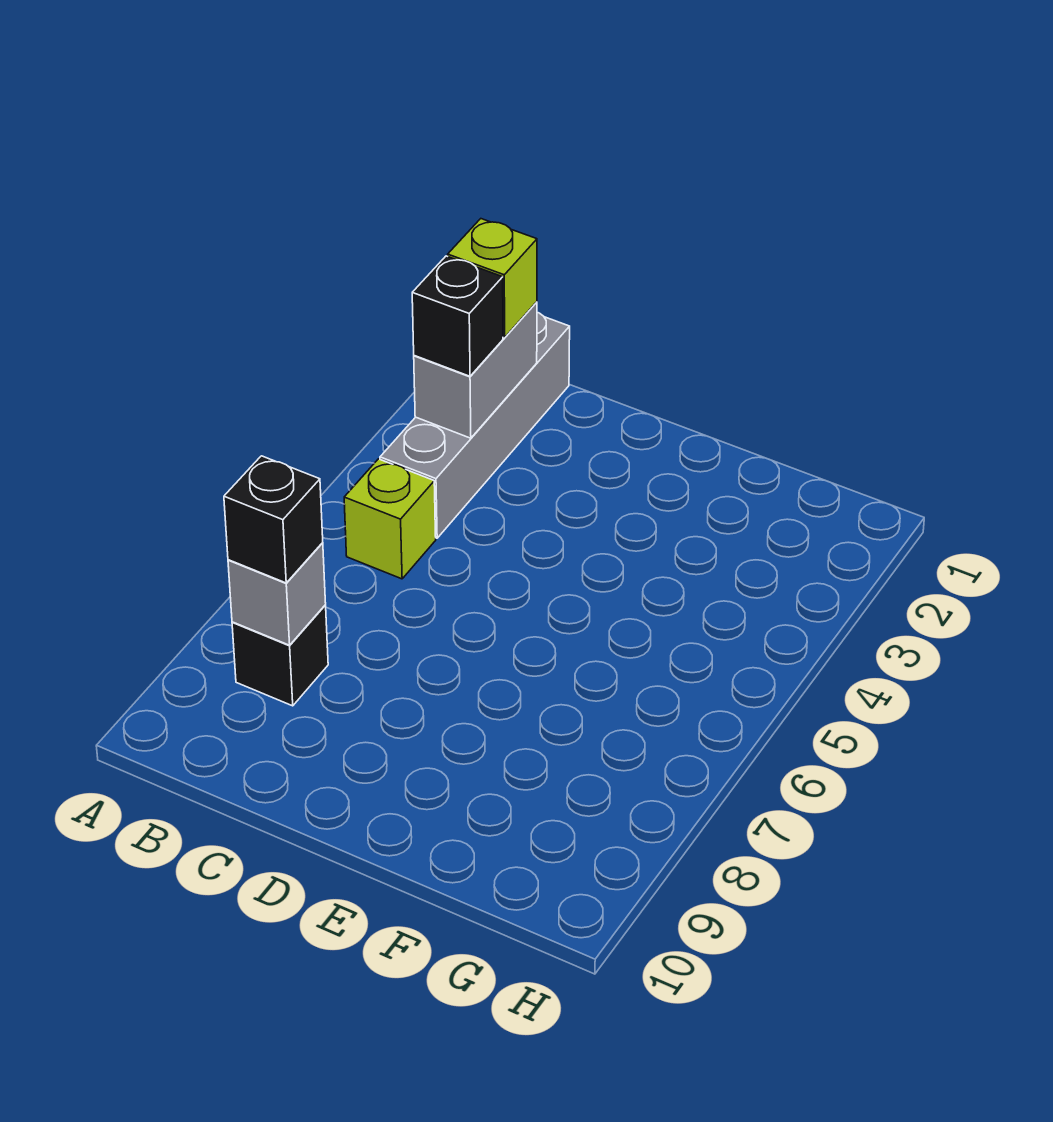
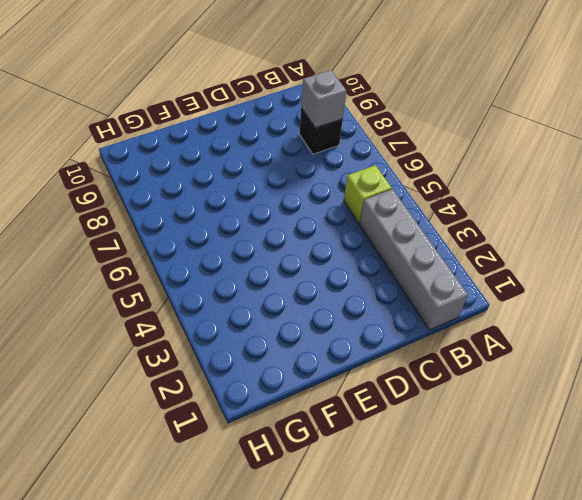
none -> grey brick B2:B3 level 2
none -> lime brick B2 level 3

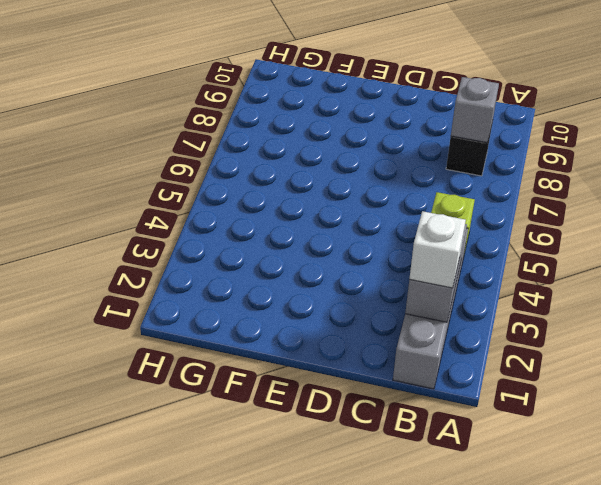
white brick B2 level 3 -> lime brick B2 level 3
none -> black brick B3 level 3
none -> black brick B8 level 3

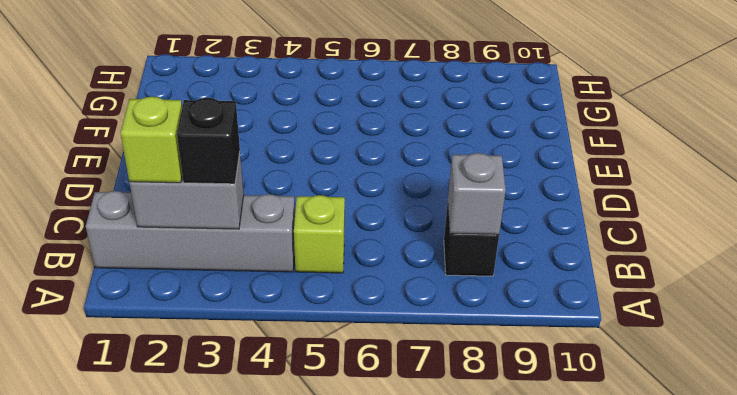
none -> black brick B8 level 3

